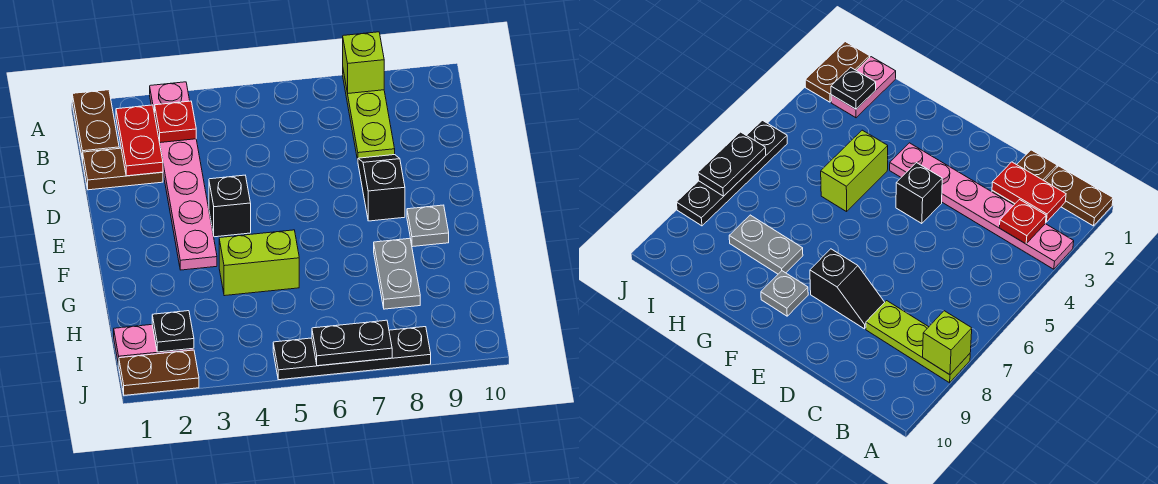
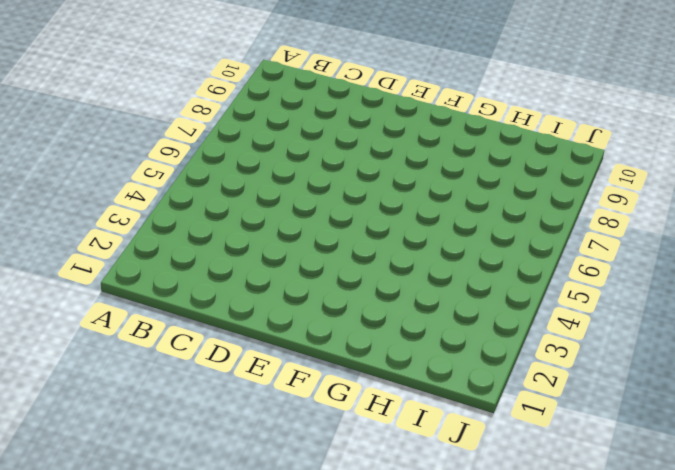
none -> brown plate A1:B1 level 1
none -> pink plate A3:F3 level 1
none -> lime plate A8:C8 level 1

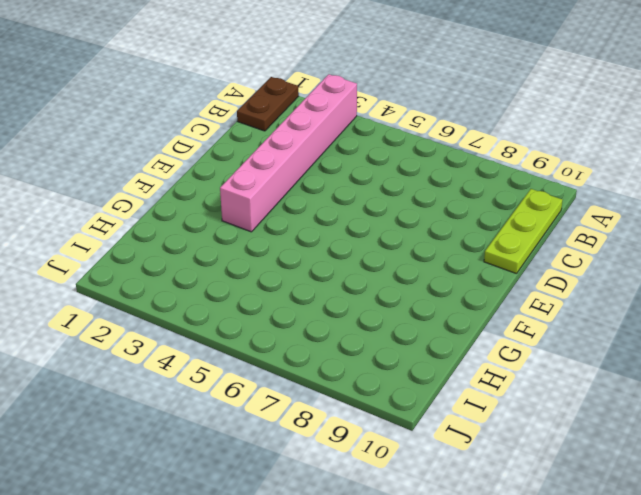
pink brick A3:F3 level 1 -> pink plate A3:F3 level 1
lime plate B10:D10 level 1 -> lime plate A8:C8 level 1
none -> brown plate C1:C2 level 1
none -> black slope D8:E8 level 1 top E
none -> black brick E4 level 1

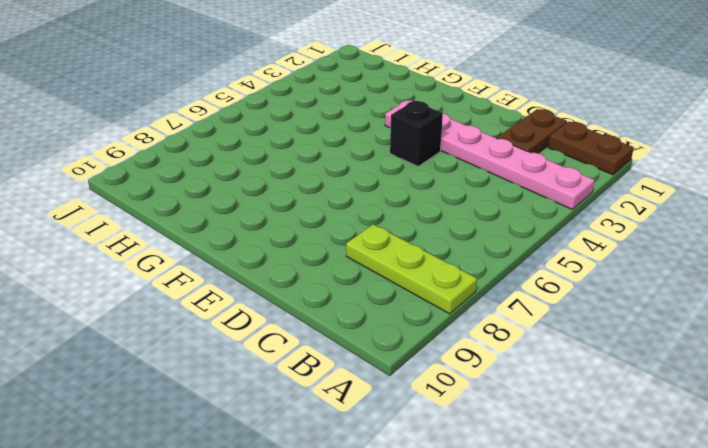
none -> black slope D8:E8 level 1 top E
none -> grey plate F9 level 1
none -> lime brick G4:G5 level 1

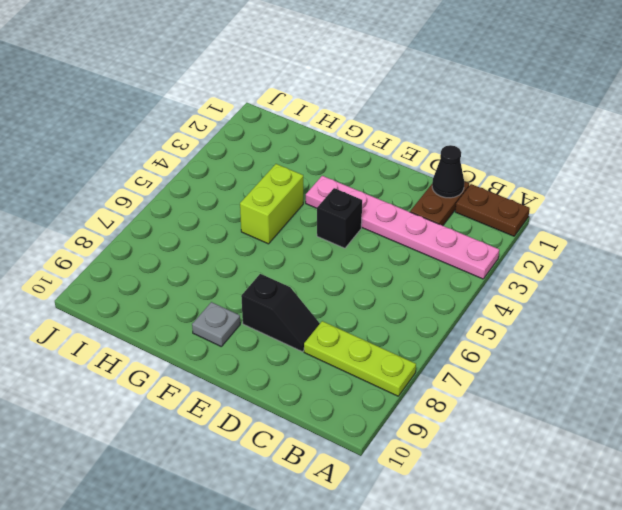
black cone C1 level 2 -> none
none -> grey plate G8:H8 level 1
none -> pink plate I1:I2 level 1
none -> brown plate J1:J2 level 1

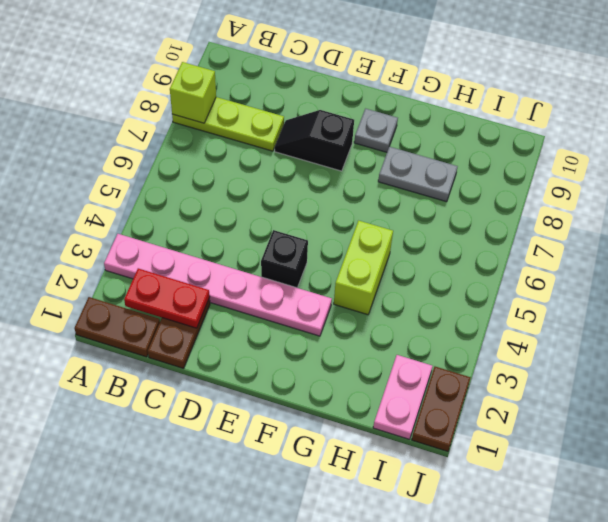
none -> black plate J5:J8 level 1
none -> red plate B3 level 2
none -> black plate I2 level 2

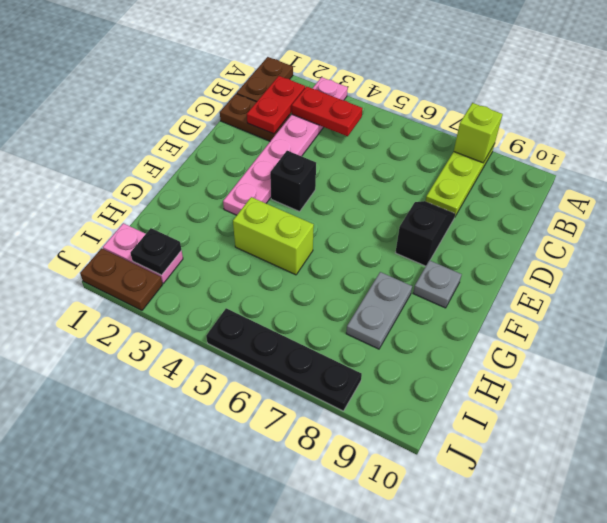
red plate B3:B4 level 2 -> red plate B3 level 2
none -> black plate J6:J7 level 2

